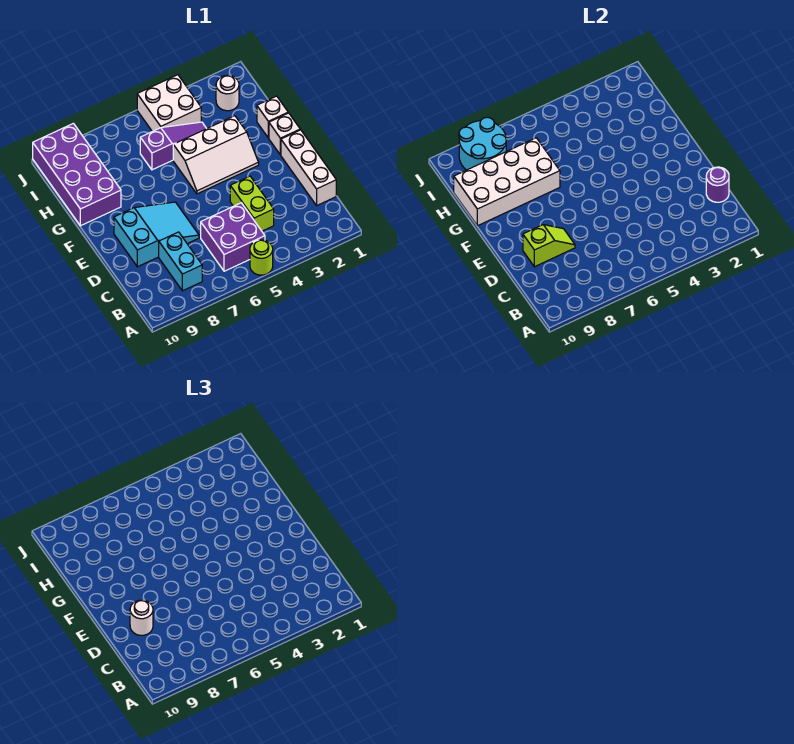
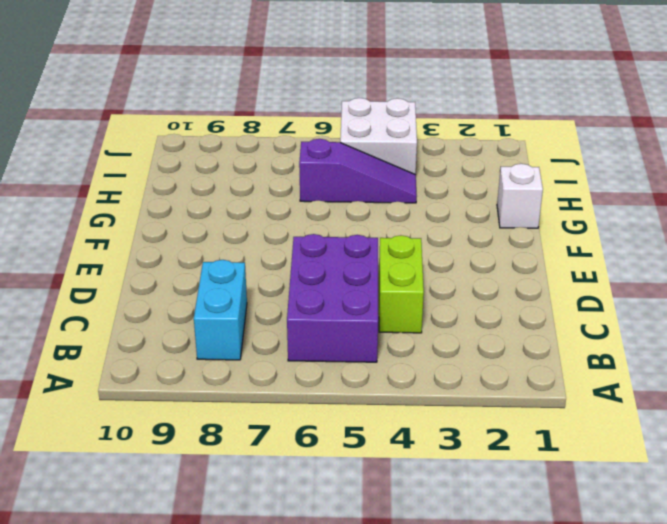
purple brick B5:D6 level 1 -> purple brick B5:C6 level 1
none -> lime round brick A5 level 1
none -> white brick C1:E1 level 1
none -> cyan slope D7:E9 level 1 top 9

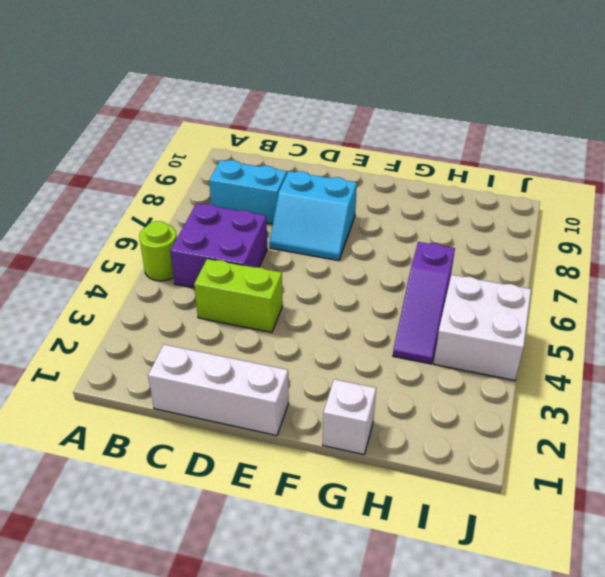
cyan slope D7:E8 level 1 top 8 -> cyan slope D7:E9 level 1 top 9
none -> white brick F1 level 1
none -> white slope F3:G5 level 1 top G
none -> purple brick G9:J10 level 1

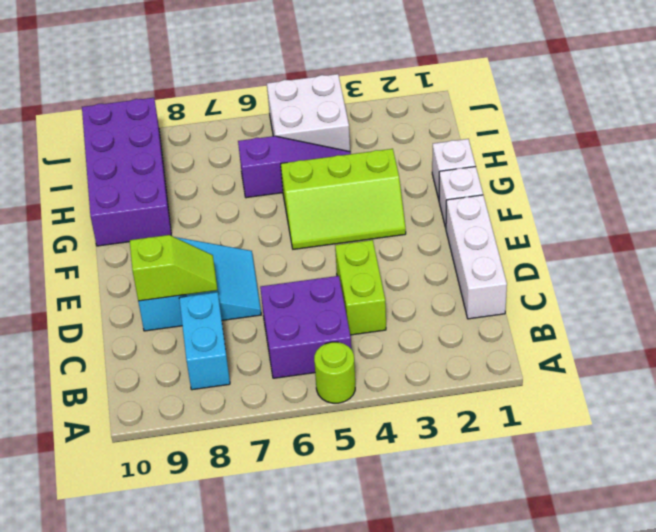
lime slope F3:G5 level 1 top G -> white slope F3:G5 level 1 top G
none -> white round brick I2 level 1
none -> purple round brick C1 level 2
none -> white brick G7:H10 level 2

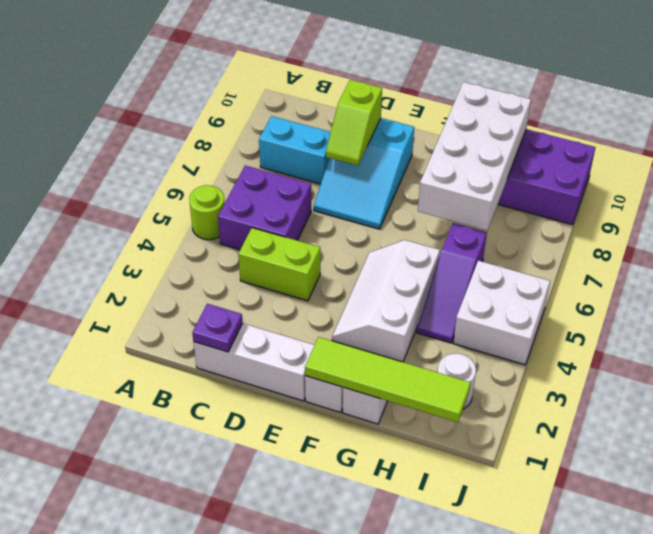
purple plate C1 level 2 -> purple round brick C1 level 2
lime tile F1:I1 level 2 -> none
none -> cyan round brick I8:J9 level 2
none -> white round brick D9 level 3

